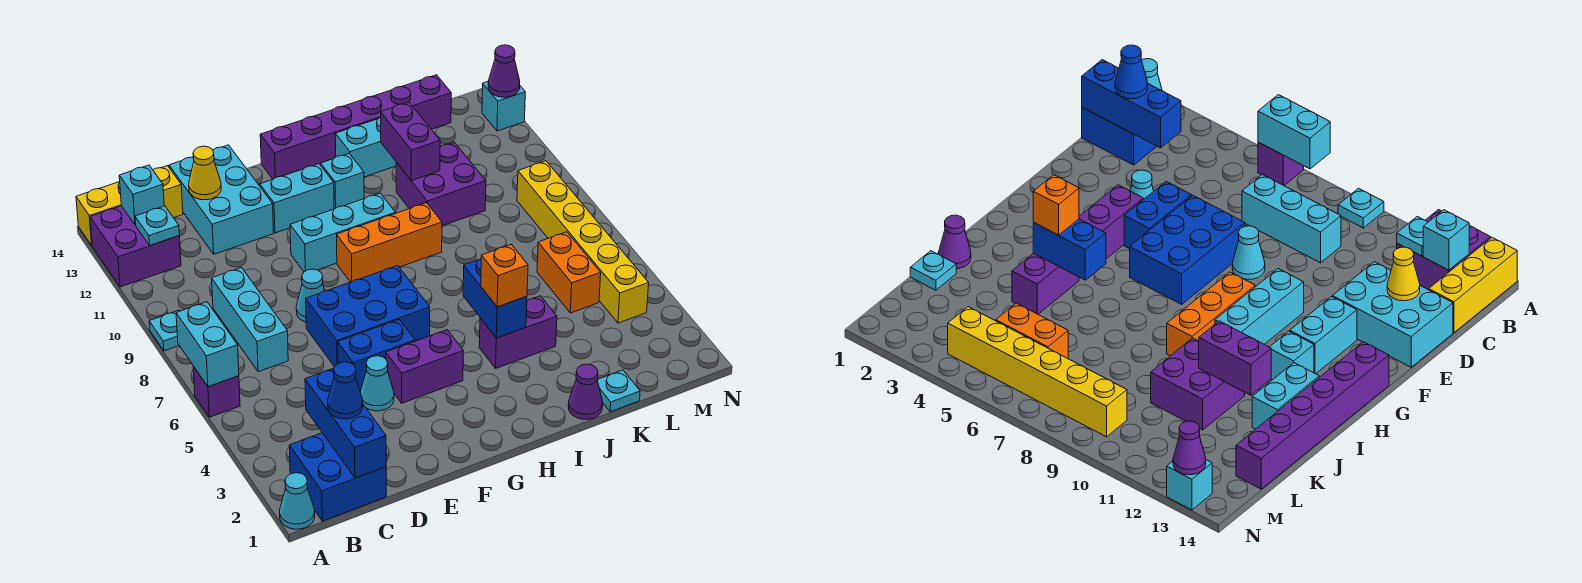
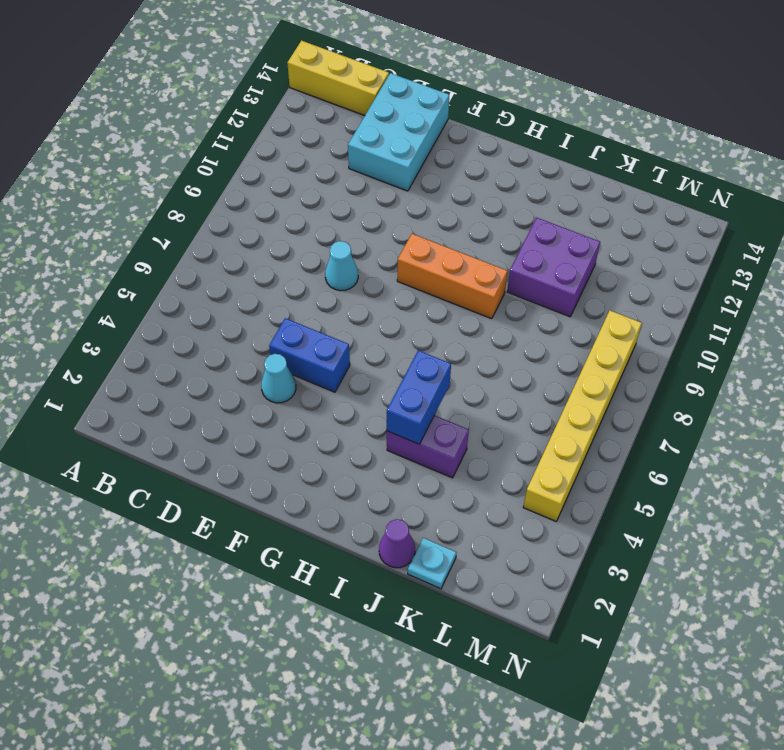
none -> cyan cone A1 level 1
none -> purple brick A6 level 1
none -> cyan plate A9 level 1
none -> purple brick A12:B13 level 1

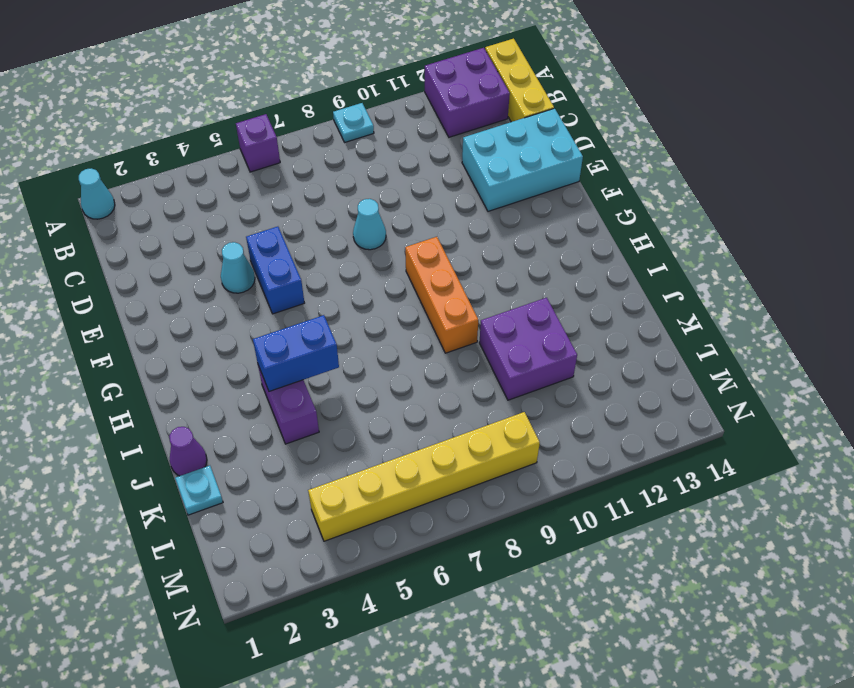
none -> blue brick B1:C2 level 1
none -> cyan brick C7:C9 level 1
none -> blue brick E6:G7 level 1
none -> purple brick F4:G4 level 1

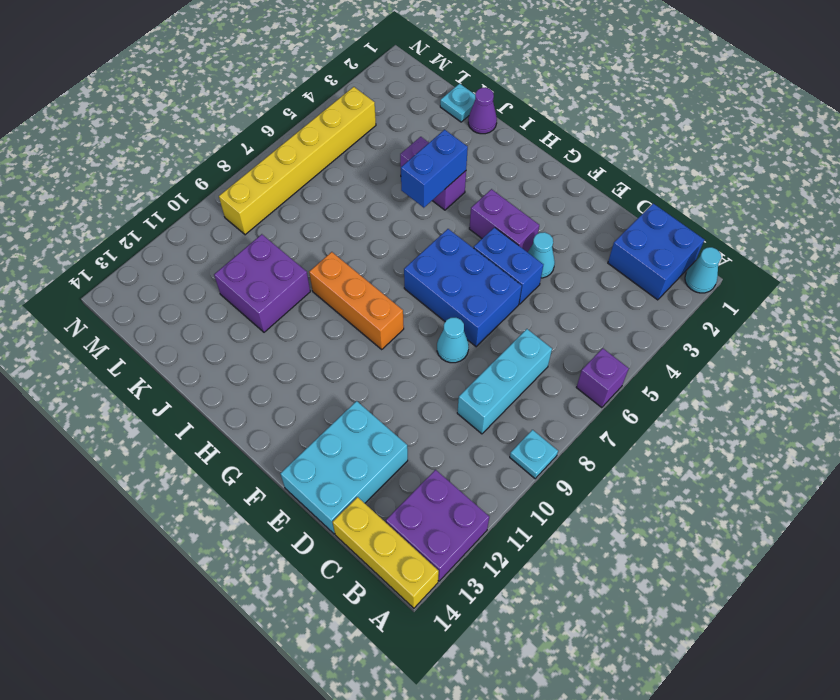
none -> cyan brick F10:H10 level 1
none -> cyan brick F12:G12 level 1
none -> purple brick G14:L14 level 1
none -> cyan brick H12 level 1

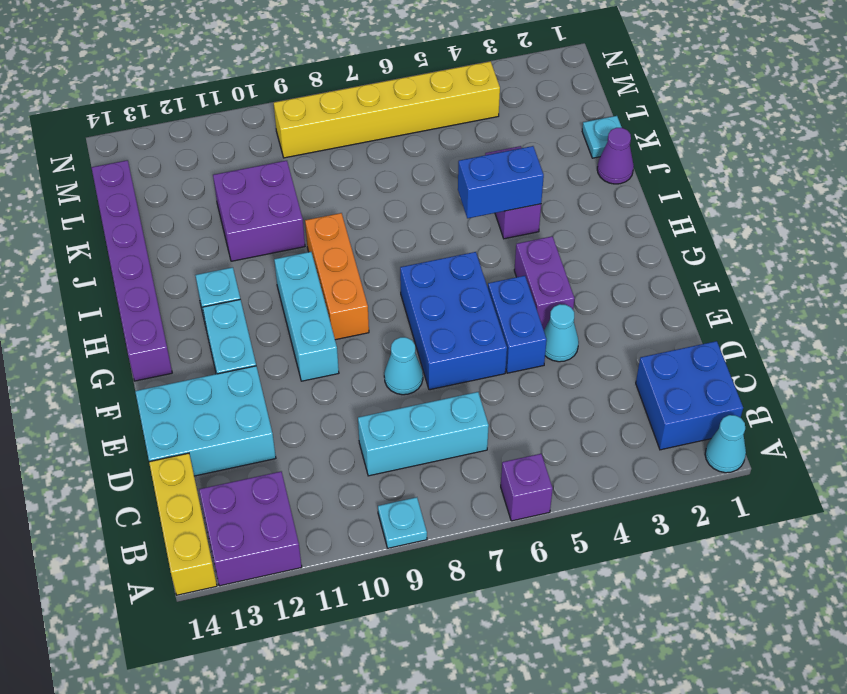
none -> cyan brick I13:J13 level 1
none -> orange brick L5:L6 level 1
none -> cyan brick N13 level 1
none -> cyan brick A6:A7 level 2

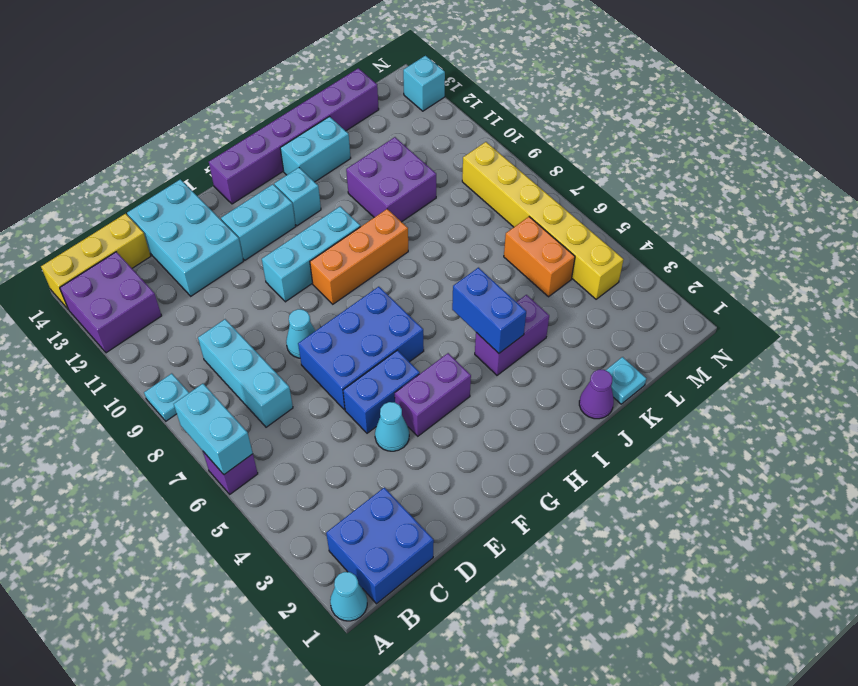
none -> cyan plate B12 level 2
none -> cyan brick B13 level 2
none -> blue brick C1:C3 level 2
none -> yellow cone D13 level 2

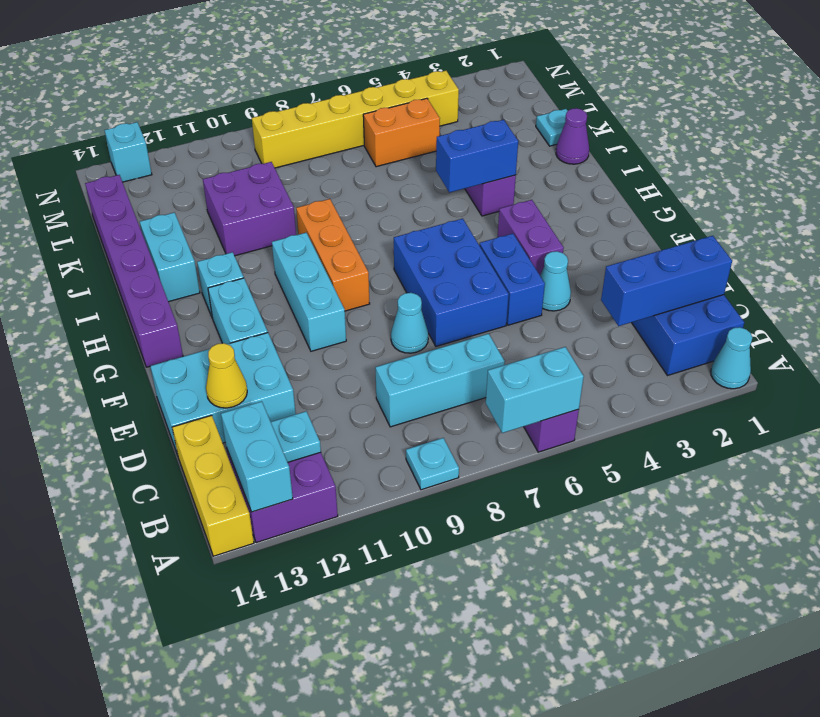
cyan brick A13:B13 level 2 -> cyan brick B13 level 2
none -> purple brick J11:J12 level 2
none -> purple cone N13 level 2
none -> blue cone C2 level 3
none -> orange brick I4 level 3

